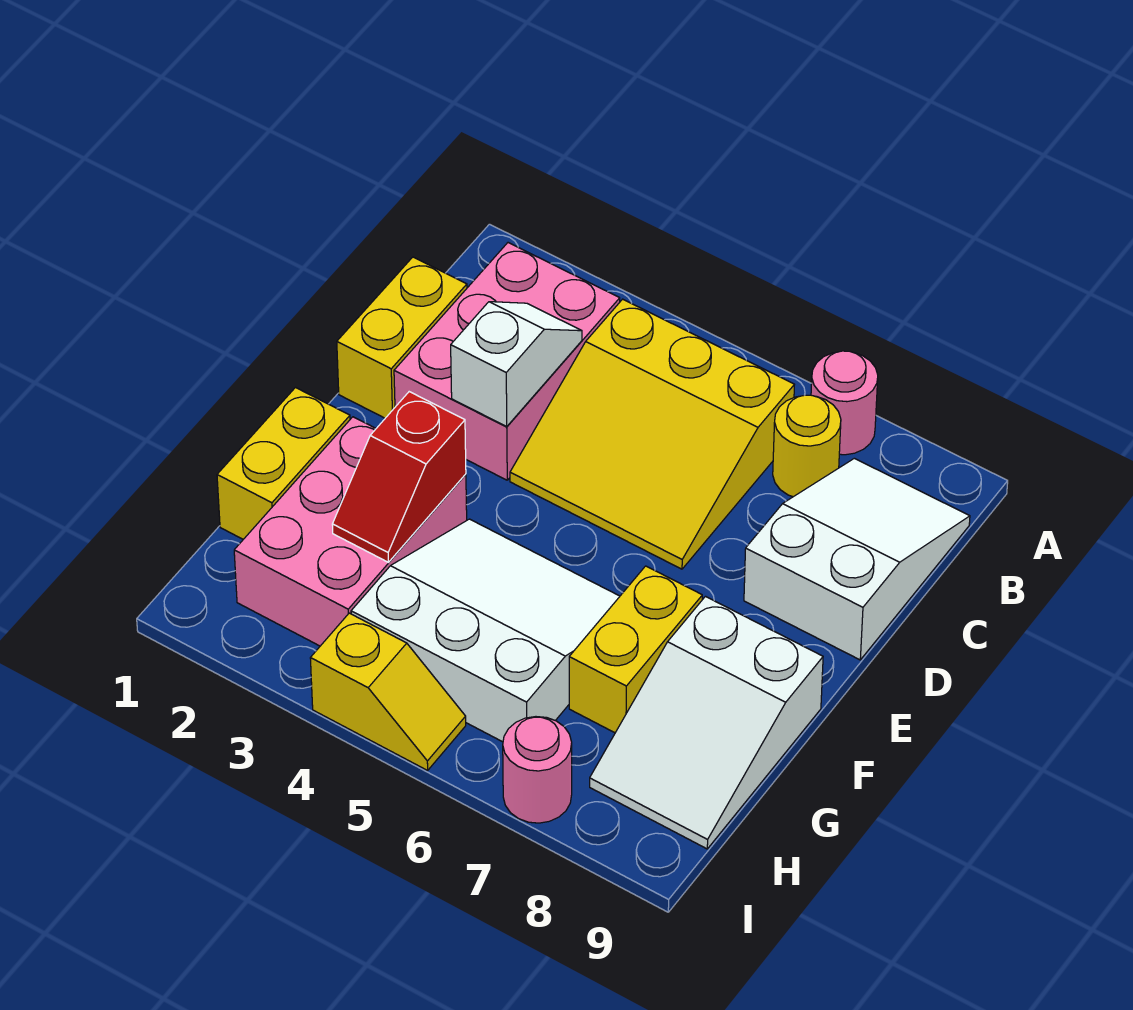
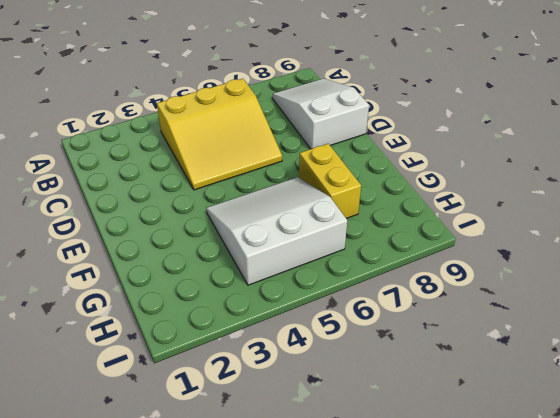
none -> pink round brick A7 level 1
none -> pink brick B2:D3 level 1
none -> yellow round brick B7 level 1

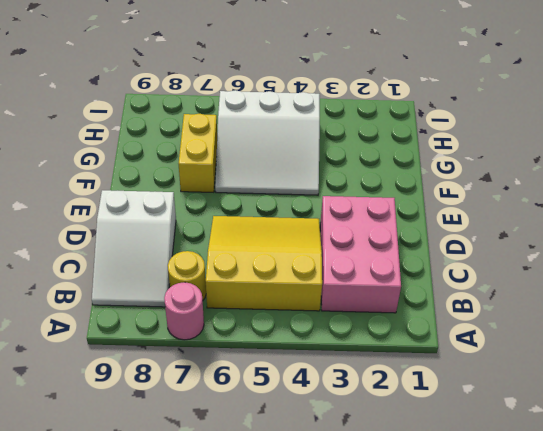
none -> yellow brick C1:D1 level 1
none -> yellow brick F1:G1 level 1
none -> pink brick F2:H3 level 1

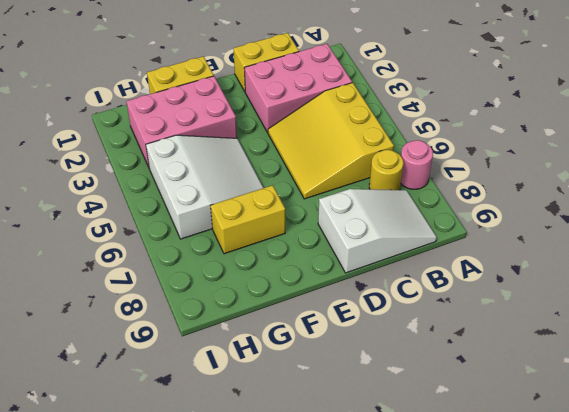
none -> white slope F8:H9 level 1 top F
none -> yellow slope I4:I5 level 1 top 4
none -> pink round brick I7 level 1

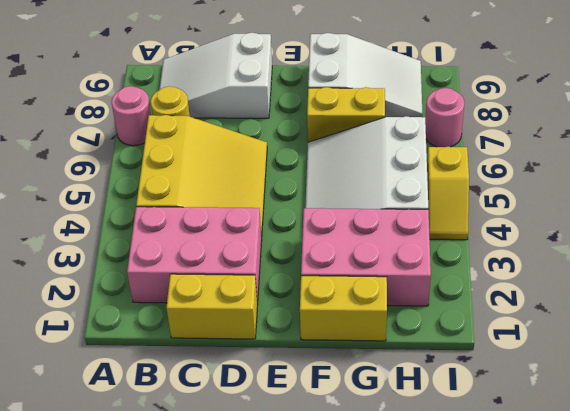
yellow slope I4:I5 level 1 top 5 -> yellow slope I4:I5 level 1 top 4
none -> white slope C3:D3 level 2 top D
none -> red slope F3:G3 level 2 top F

